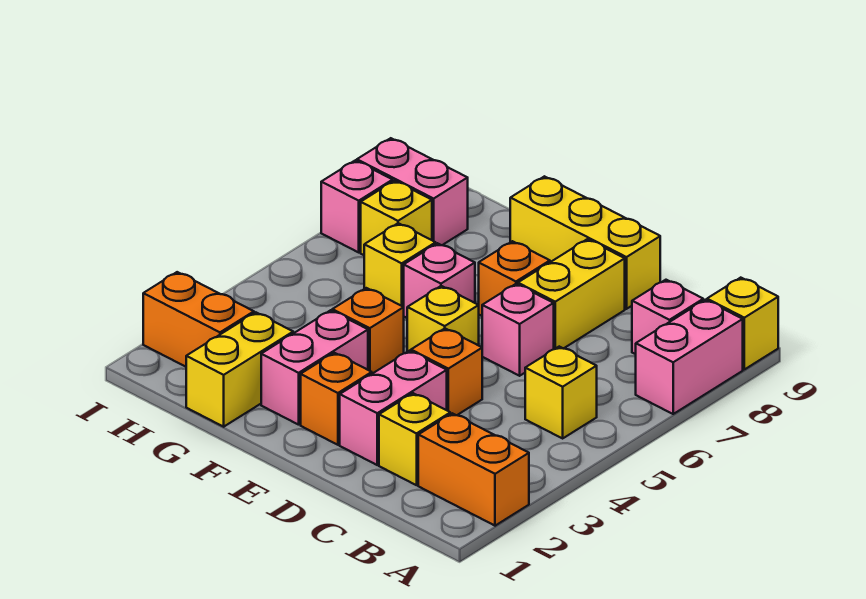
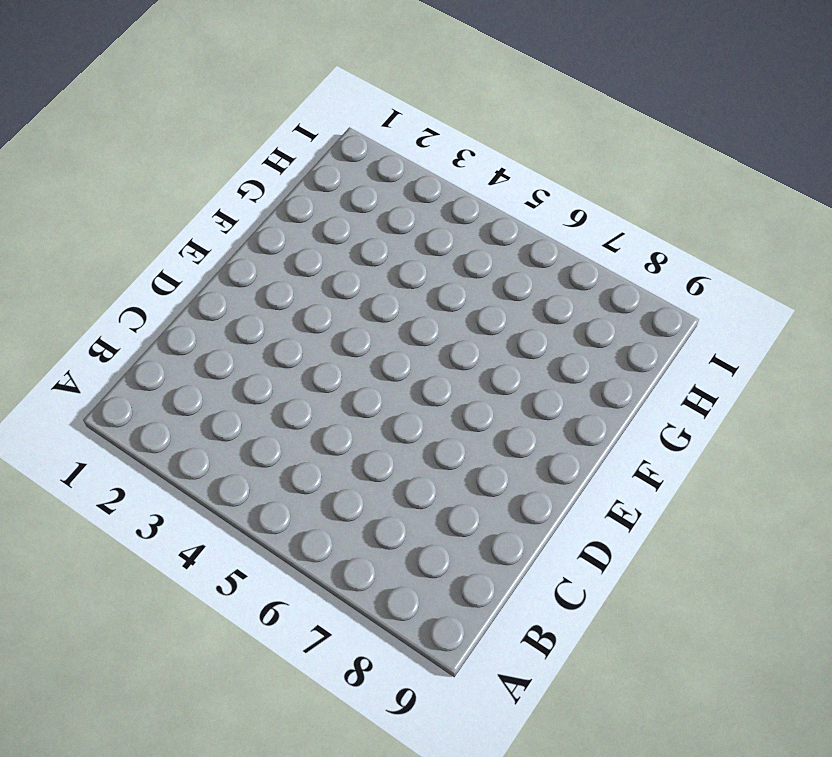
none -> orange brick A2:B2 level 1
none -> pink brick A7:A8 level 1
none -> yellow brick A9 level 1

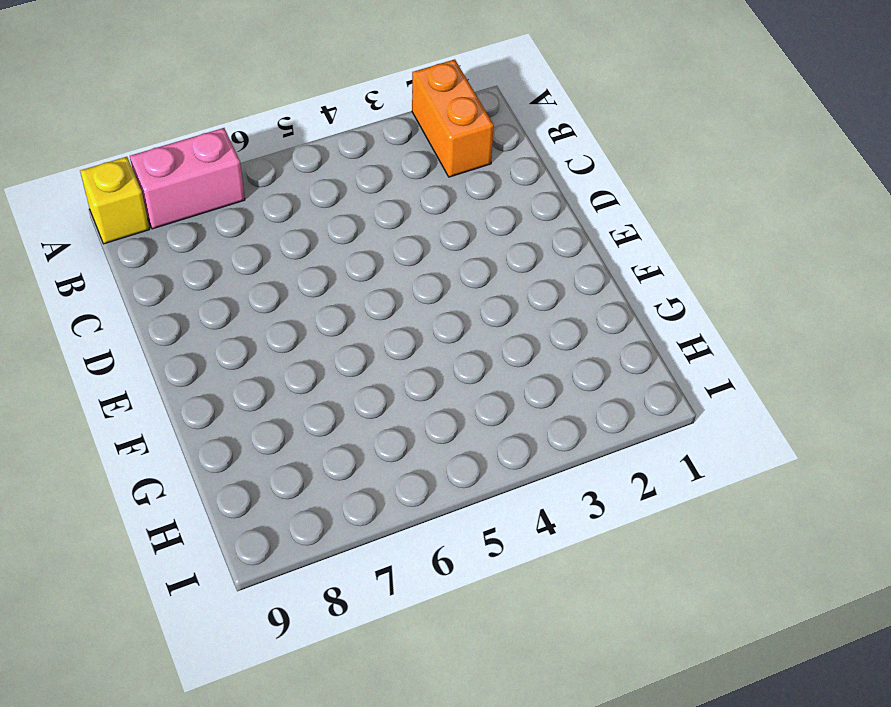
none -> yellow brick B5 level 1
none -> pink brick B8 level 1
none -> yellow brick C2 level 1

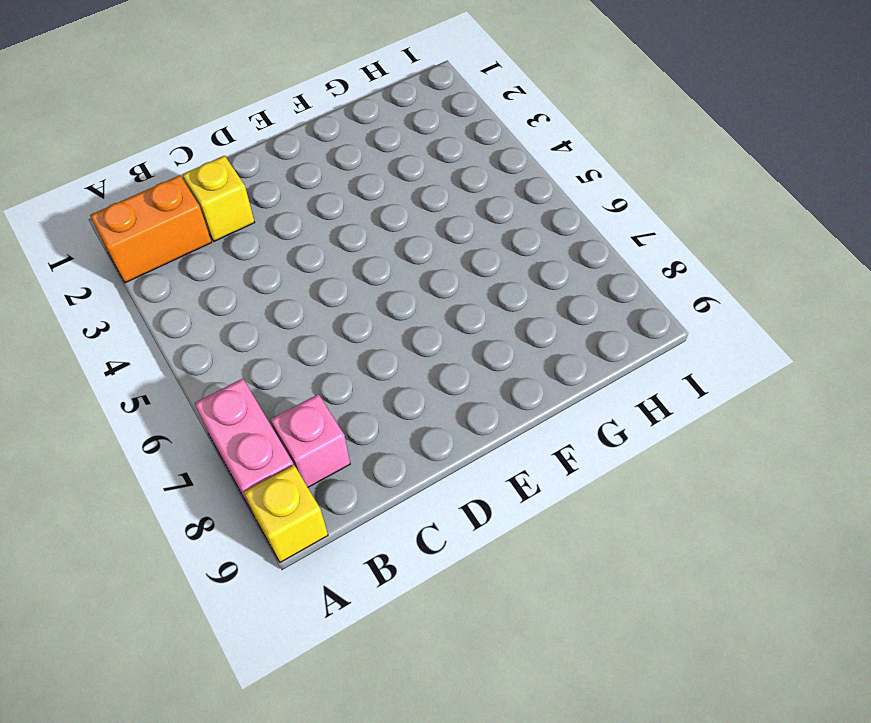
none -> yellow brick B5 level 1
none -> pink brick D2:D3 level 1
none -> orange brick D4 level 1

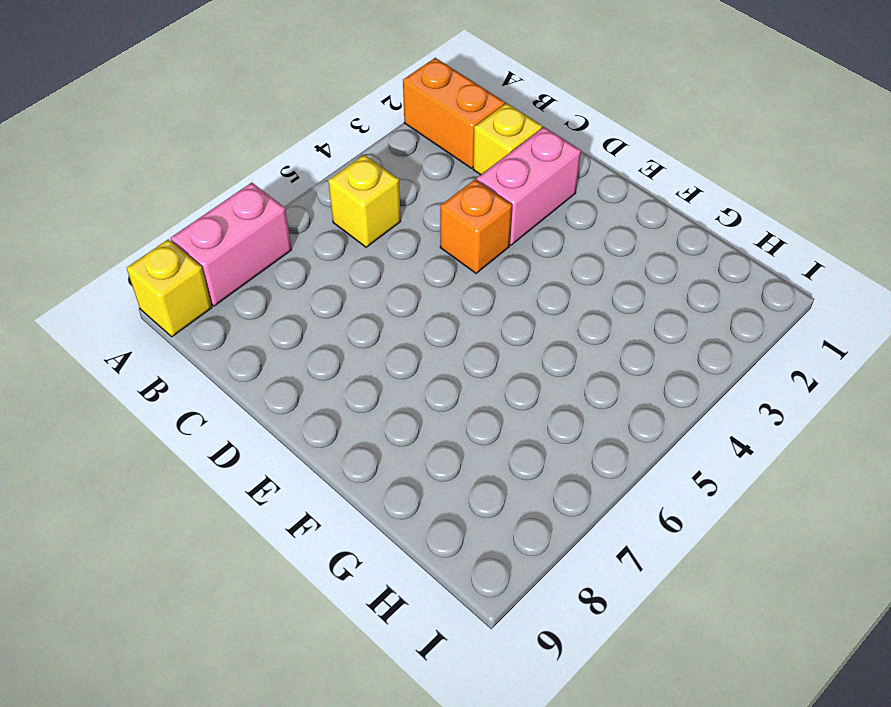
none -> pink brick B8 level 1
none -> pink brick D6 level 1
none -> yellow brick D7:D8 level 1

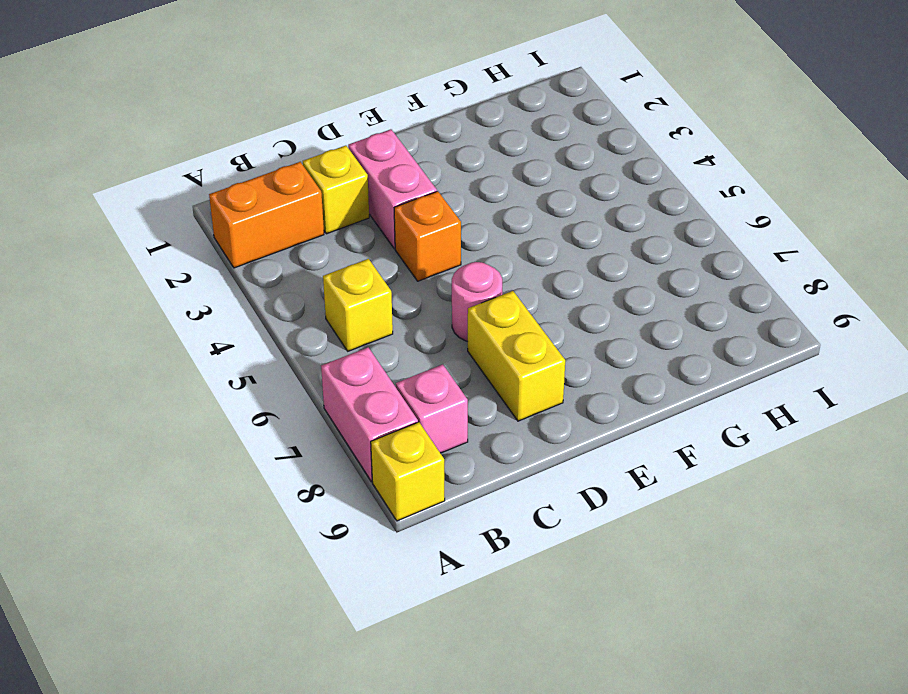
pink round brick D6 level 1 -> pink brick D6 level 1
none -> yellow brick D9:F9 level 1
none -> orange brick E2 level 1
none -> yellow brick E5 level 1

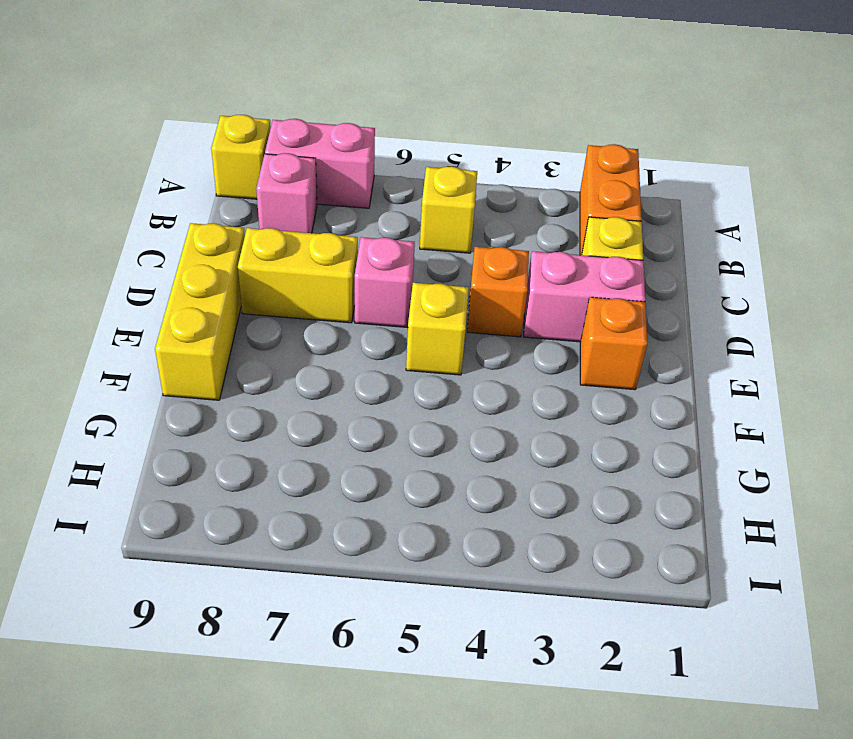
none -> orange brick E7 level 1
none -> pink brick F2:F3 level 1
none -> orange brick F4 level 1

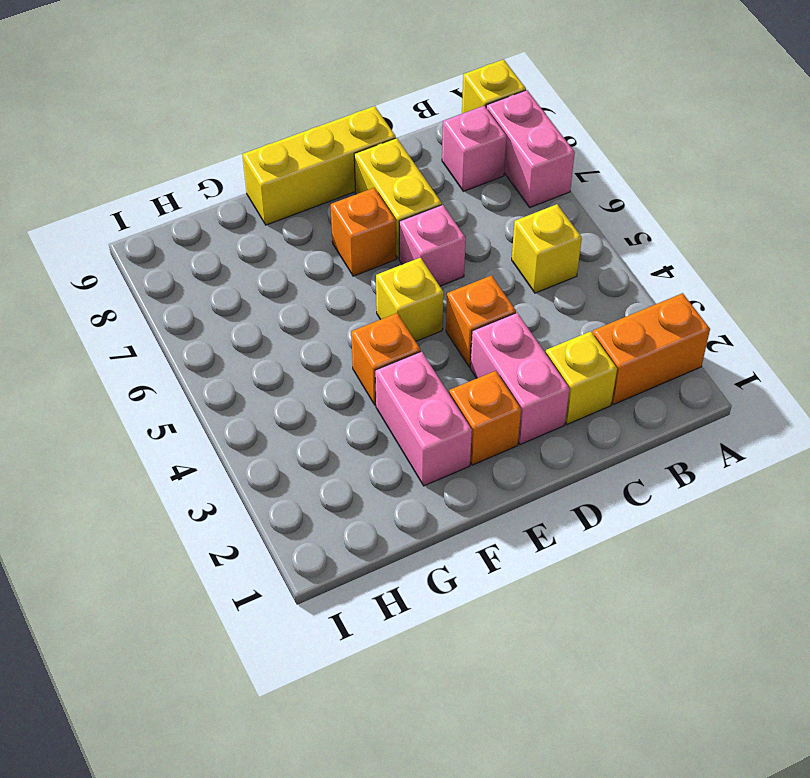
none -> pink brick F6 level 1
none -> yellow brick G1:G2 level 1
none -> yellow brick G6 level 1

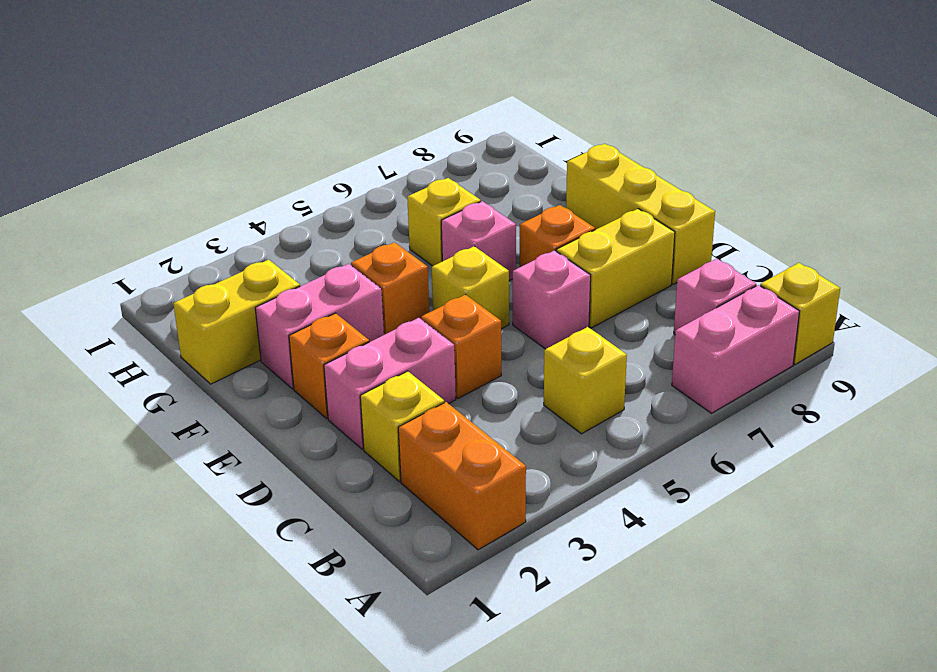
none -> orange brick H2:I2 level 1
none -> yellow brick H7 level 1
none -> pink brick H8:I8 level 1

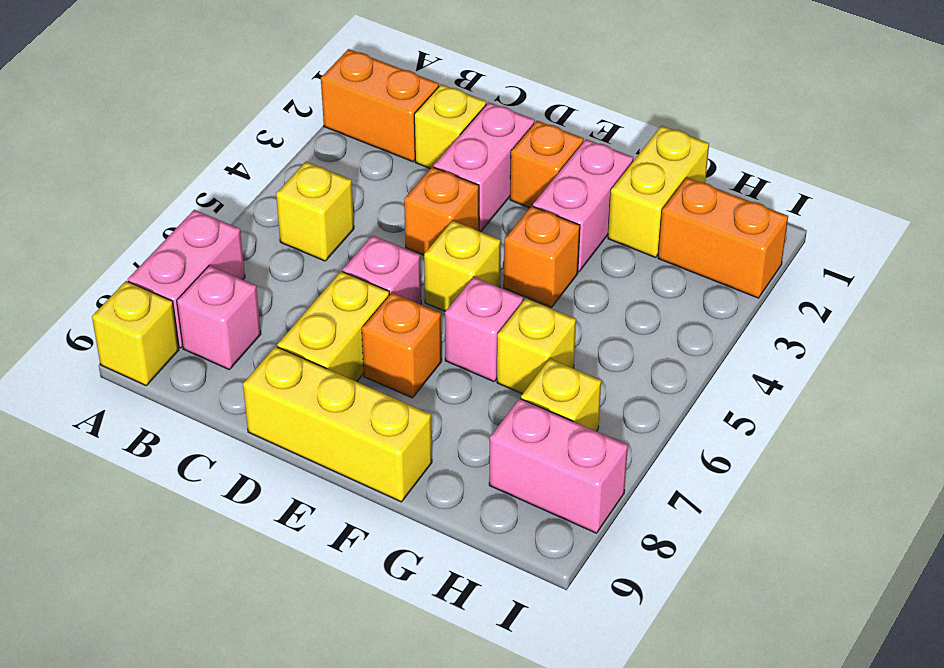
none -> pink brick I7 level 1

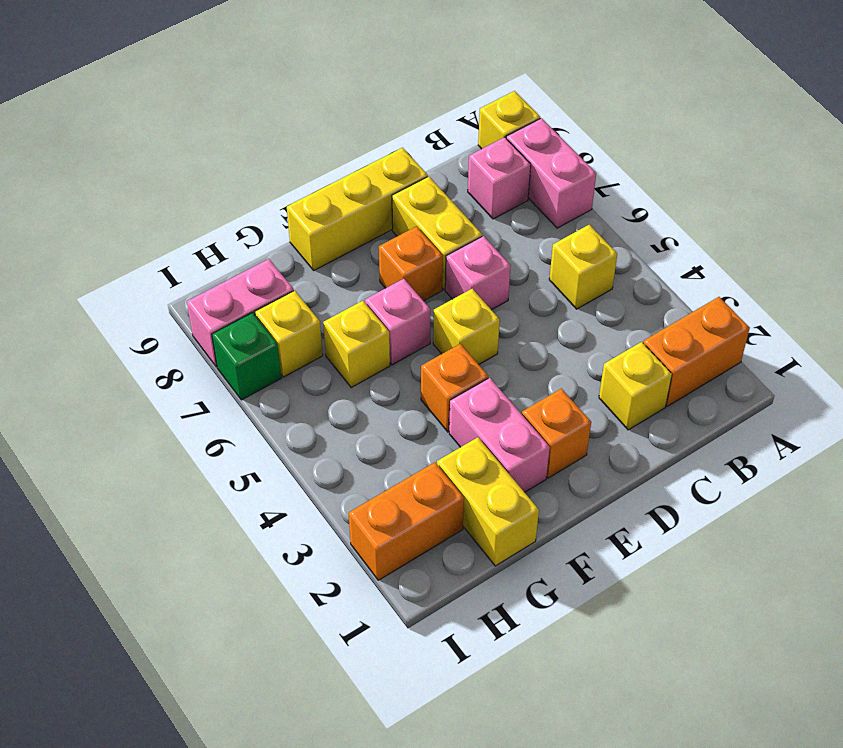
green brick I7 level 1 -> pink brick I7 level 1
none -> pink brick D2:D3 level 1
none -> orange brick D4 level 1

